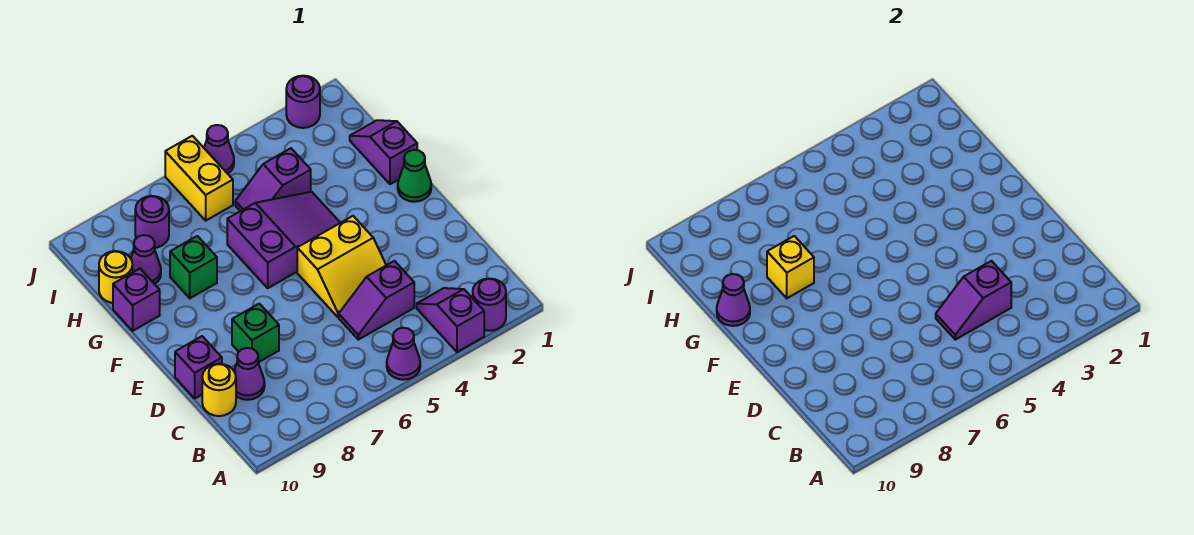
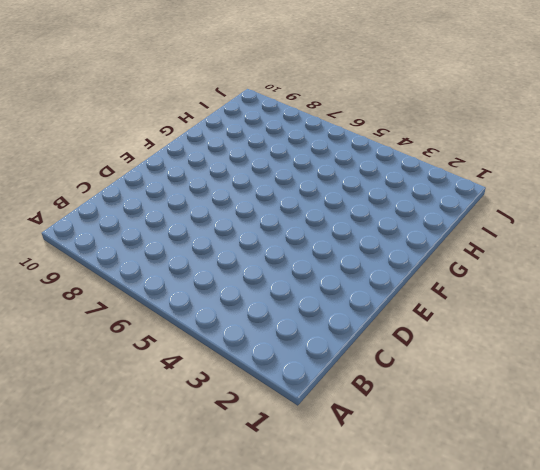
none -> purple round brick A2 level 1
none -> purple slope A3:B3 level 1 top A
none -> purple cone A5 level 1

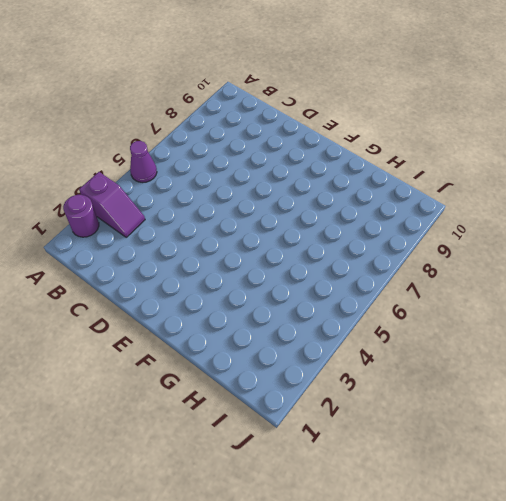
none -> purple slope C4:C5 level 1 top 4
none -> purple cone C9 level 1
none -> yellow round brick C10 level 1

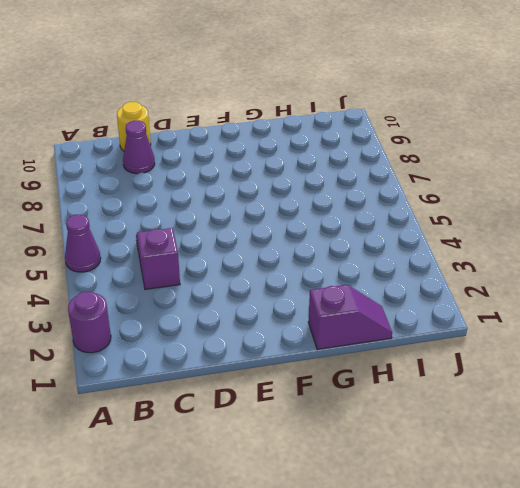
none -> purple slope A3:B3 level 1 top A
none -> yellow slope D4:E5 level 1 top E
none -> green brick D8 level 1

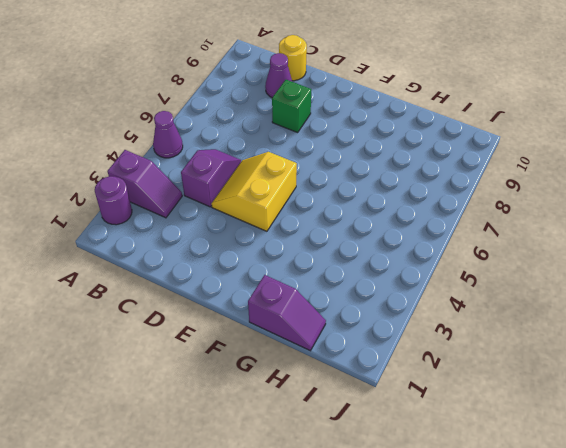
none -> purple brick D10 level 1
none -> green cone F1 level 1
none -> purple slope F4:G6 level 1 top 6

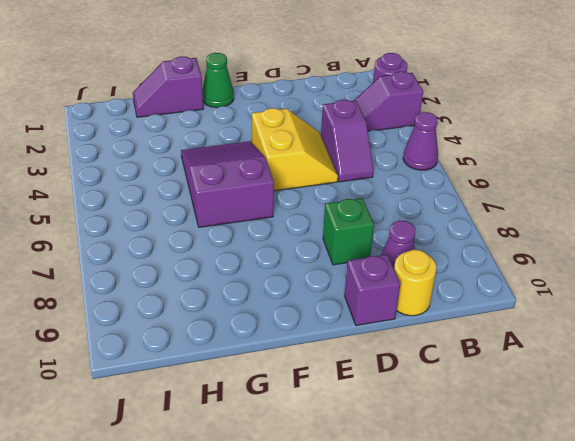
none -> green brick G8 level 1
none -> purple brick G10 level 1
none -> purple slope H4:H5 level 1 top 4

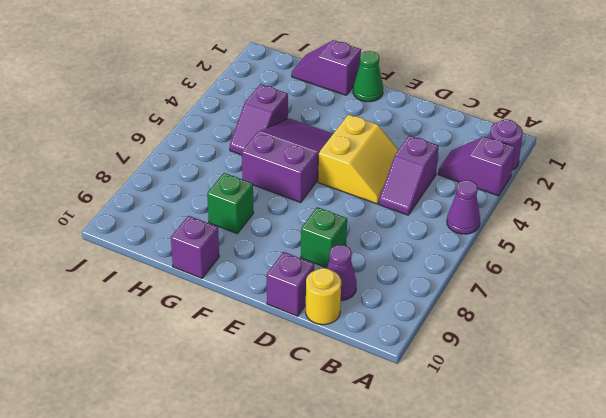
none -> purple cone H9 level 1
none -> yellow round brick H10 level 1
none -> yellow brick I6:J6 level 1

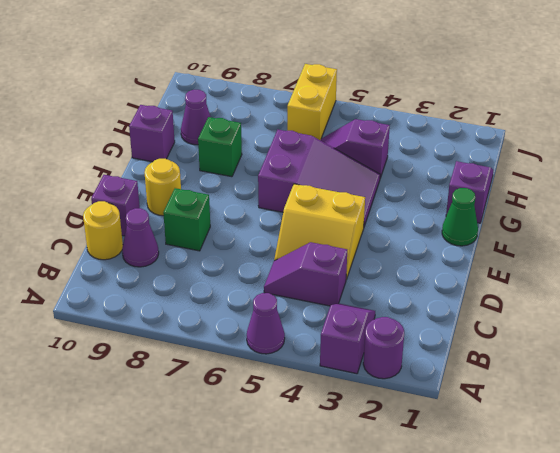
yellow round brick E9 level 1 -> yellow round brick H10 level 1
none -> purple round brick I8 level 1
none -> purple round brick J2 level 1
none -> purple cone J5 level 1

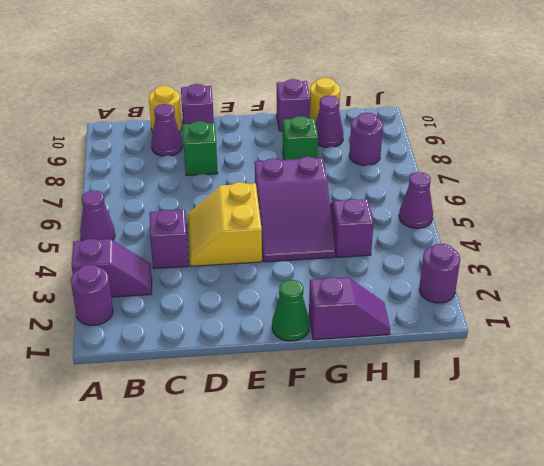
none -> yellow brick I6:J6 level 1
none -> purple slope C4:C5 level 2 top 4
none -> yellow brick G8 level 2

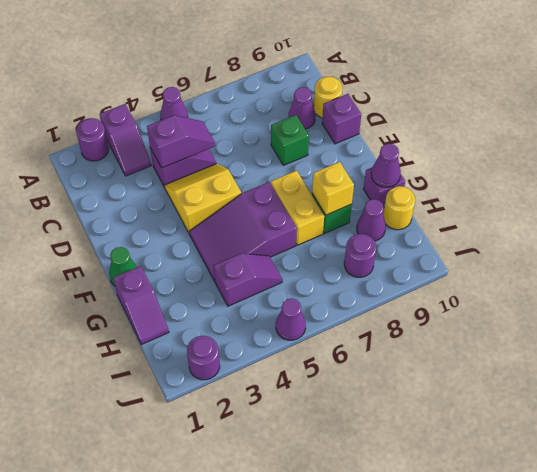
yellow brick F7:G7 level 1 -> yellow brick I6:J6 level 1

